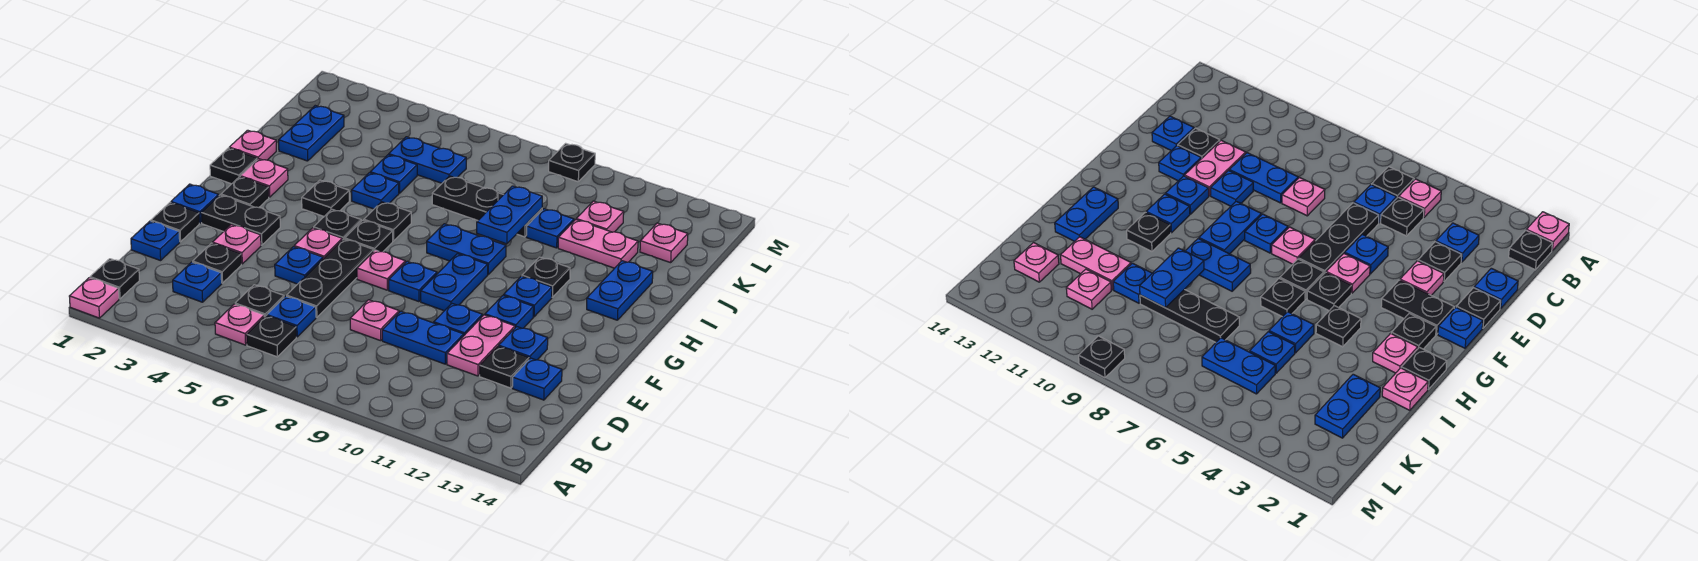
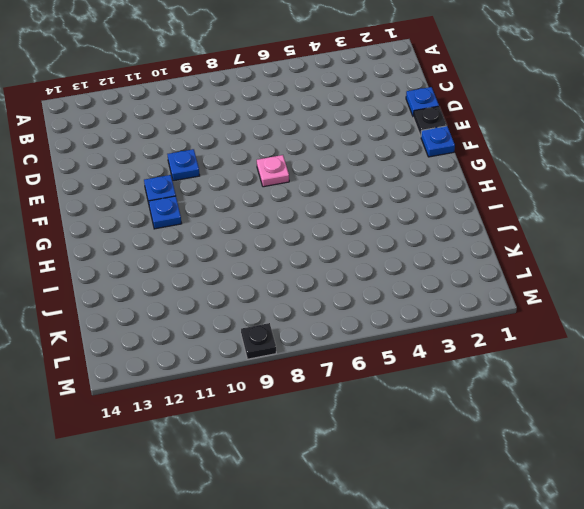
none -> pink plate A1 level 1
none -> black plate B1 level 1
none -> pink plate B5 level 1
none -> black plate B6 level 1

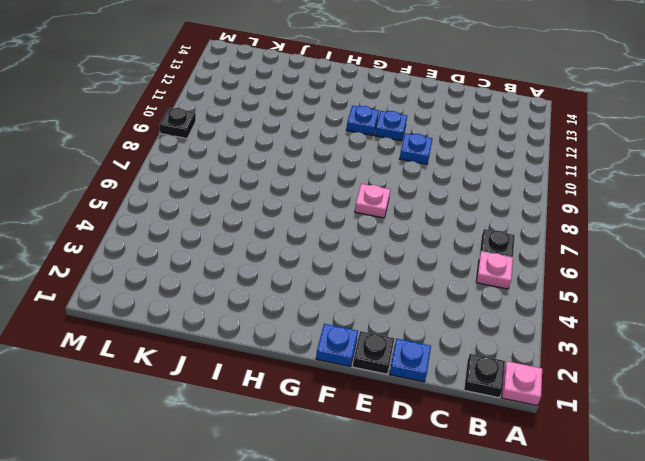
none -> blue plate C3 level 1
none -> black plate C5 level 1
none -> blue plate C6 level 1
none -> black plate D3 level 1

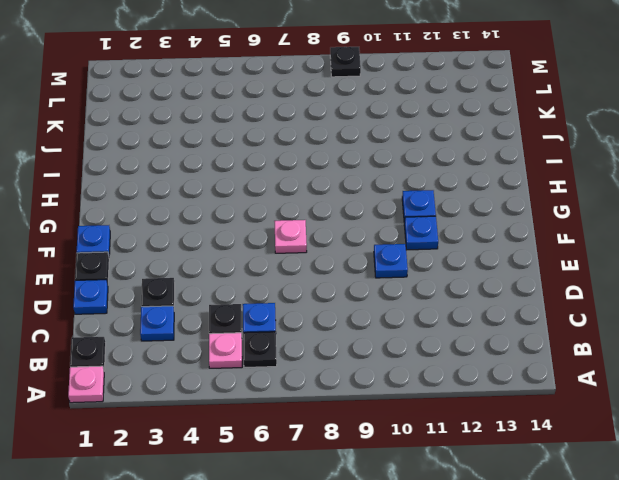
none -> black plate D6:F6 level 1
none -> pink plate D8 level 1
none -> blue plate D9:D10 level 1
none -> pink plate D11:E11 level 1

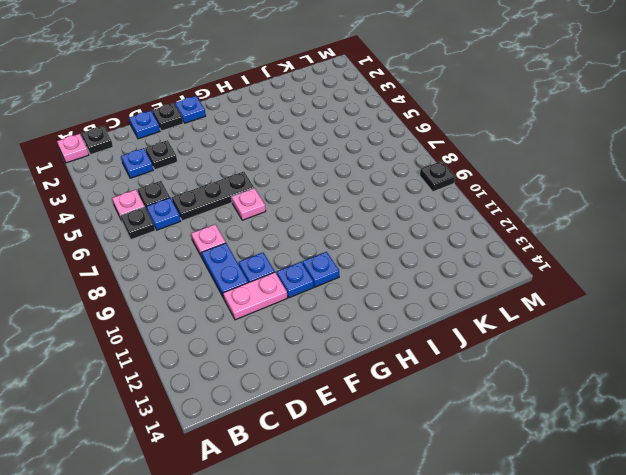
none -> black plate D12 level 1
none -> blue plate D13 level 1
none -> pink plate E3 level 1
none -> blue plate E5 level 1

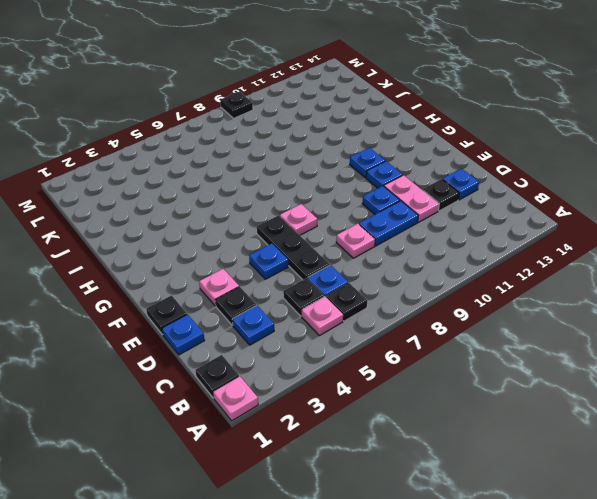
none -> blue plate E12 level 1
none -> blue plate F1 level 1
none -> black plate F2:F3 level 1
none -> pink plate F5 level 1

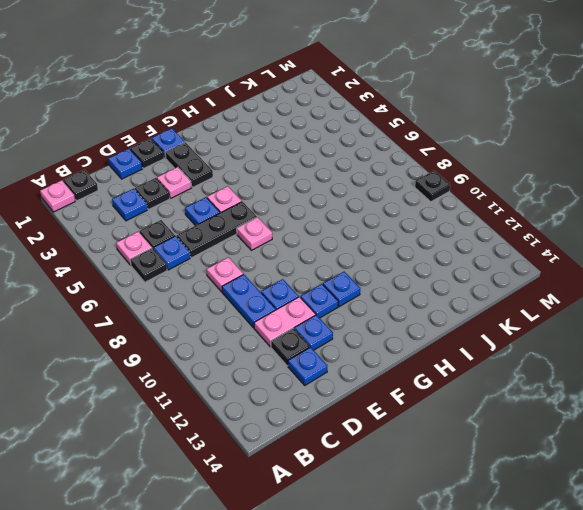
none -> blue plate F8 level 1
none -> blue plate F9:G9 level 1
none -> black plate G2 level 1
none -> black plate G5 level 1

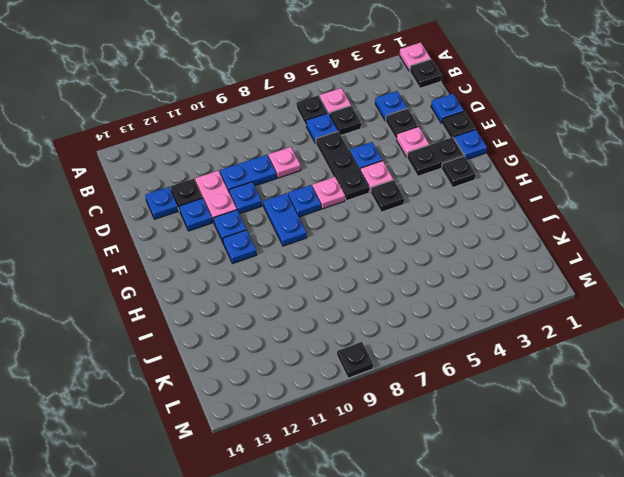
none -> black plate G6 level 1
none -> black plate H1 level 1
none -> pink plate H2 level 1
none -> black plate H4 level 1

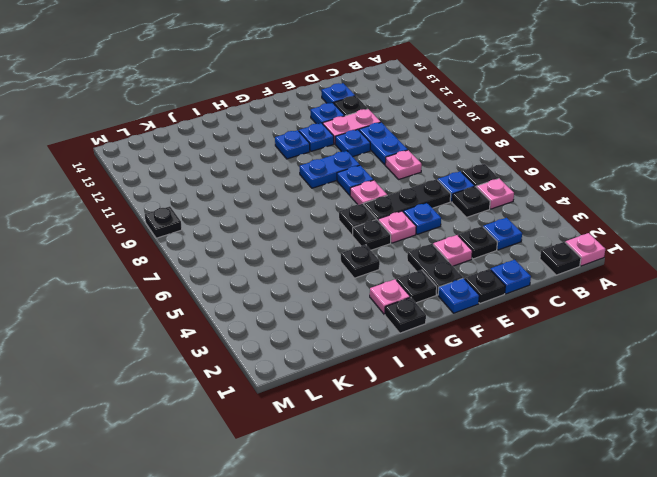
none -> black plate H6 level 1
none -> blue plate H8:H9 level 1
none -> black plate H11 level 1
none -> blue plate H13:I13 level 1

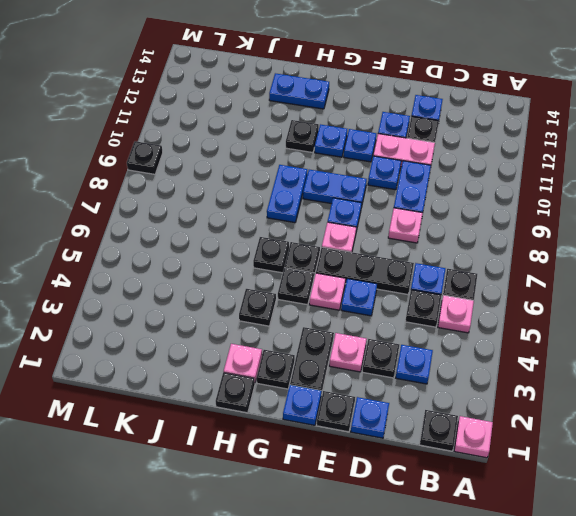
none -> pink plate I1 level 1
none -> blue plate I5 level 1
none -> blue plate J2:K2 level 1
none -> blue plate J5 level 1

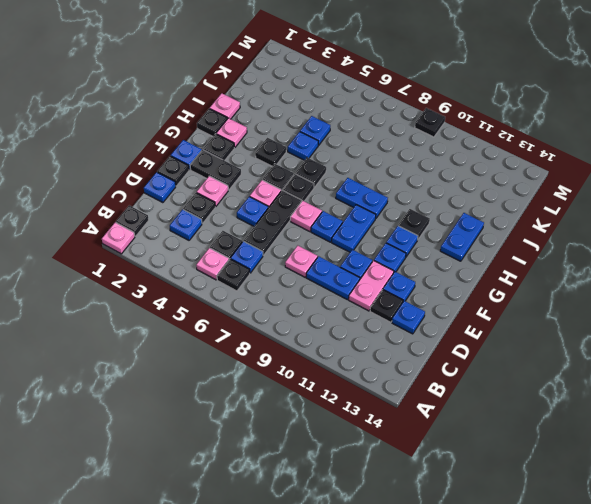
none -> blue plate J2:K2 level 1
none -> black plate J7:J9 level 1
none -> blue plate J10 level 1
none -> pink plate J11:J12 level 1

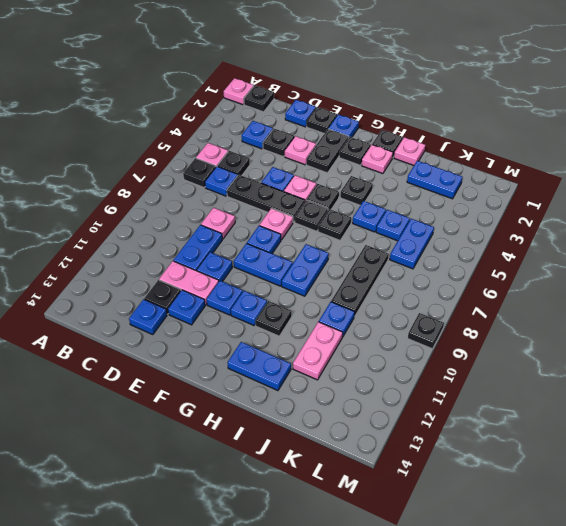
none -> pink plate K11 level 1
none -> pink plate K13 level 1
none -> blue plate I9:J9 level 2

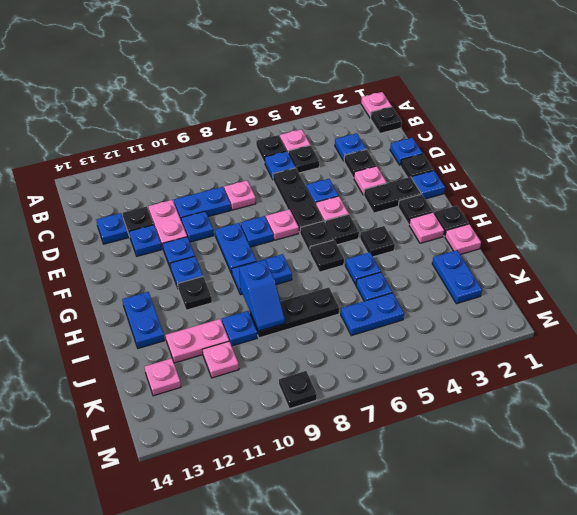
blue slope I9:J9 level 2 top I -> blue plate I9:J9 level 2

